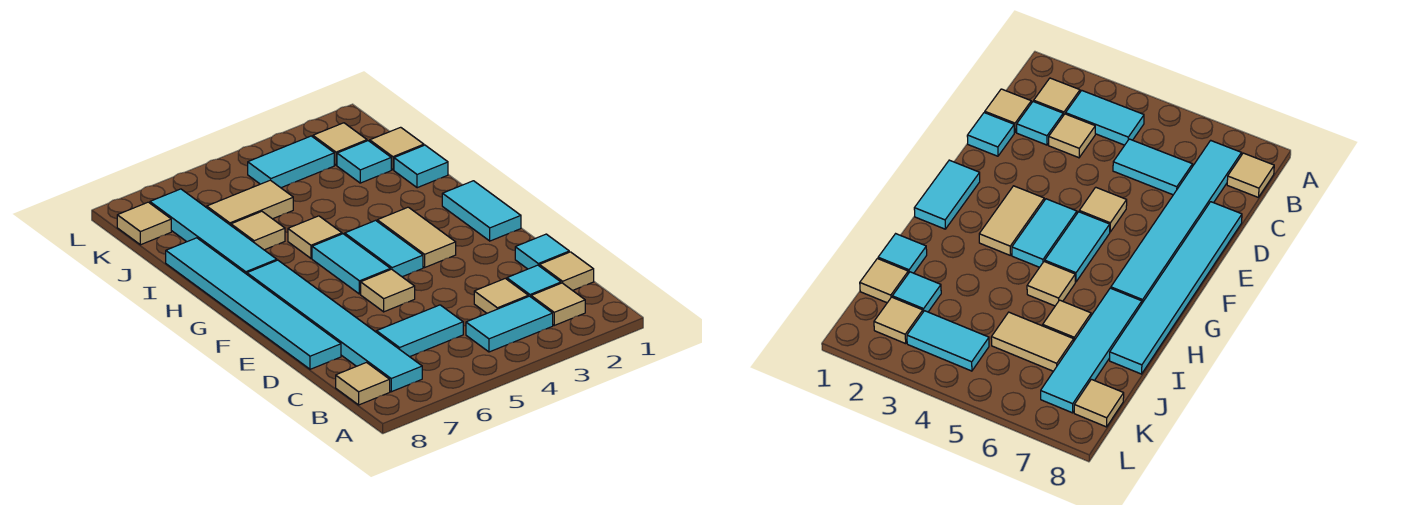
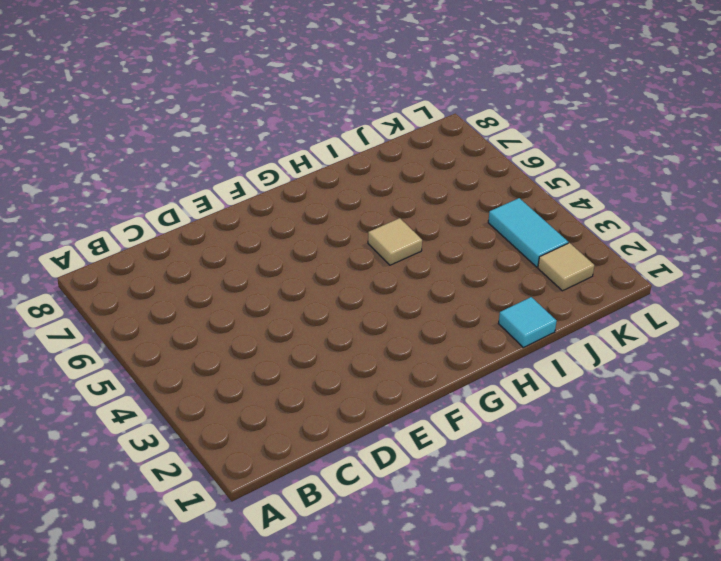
none -> tan tile B2 level 1
none -> cyan tile B3:B4 level 1
none -> cyan tile B7:G7 level 1

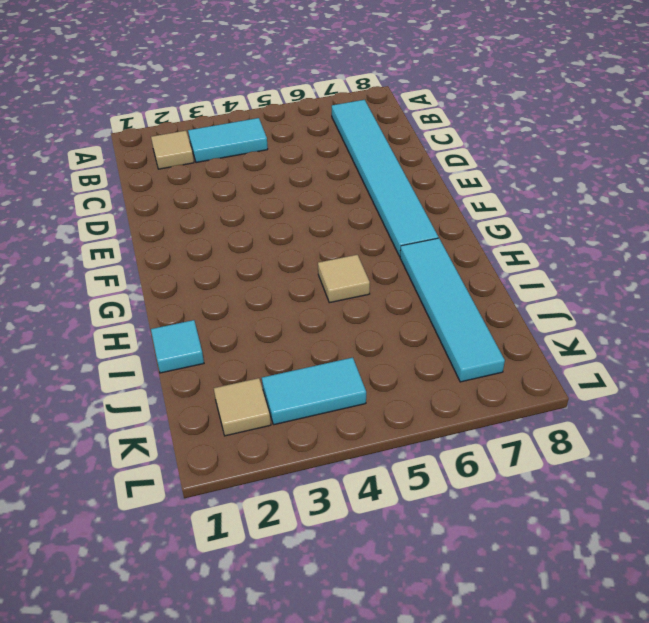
none -> tan tile B8 level 1
none -> tan tile C1 level 1
none -> cyan tile C2 level 1

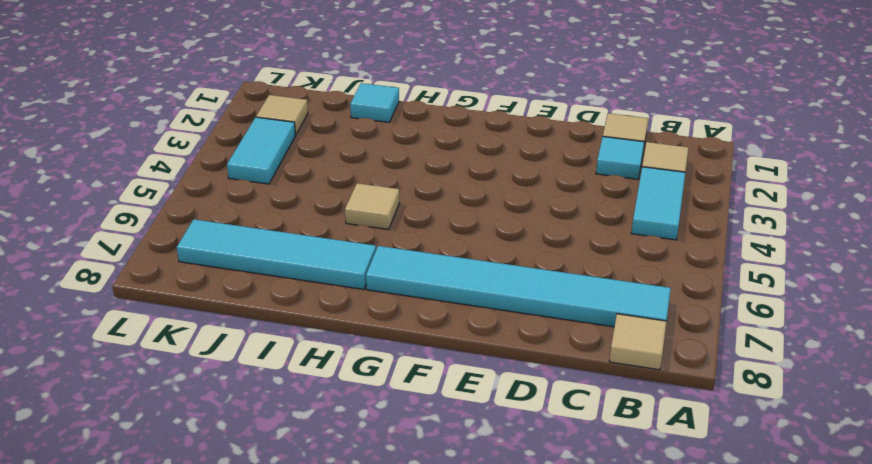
none -> tan tile C3 level 1
none -> cyan tile C5:C6 level 1
none -> cyan tile D1 level 1

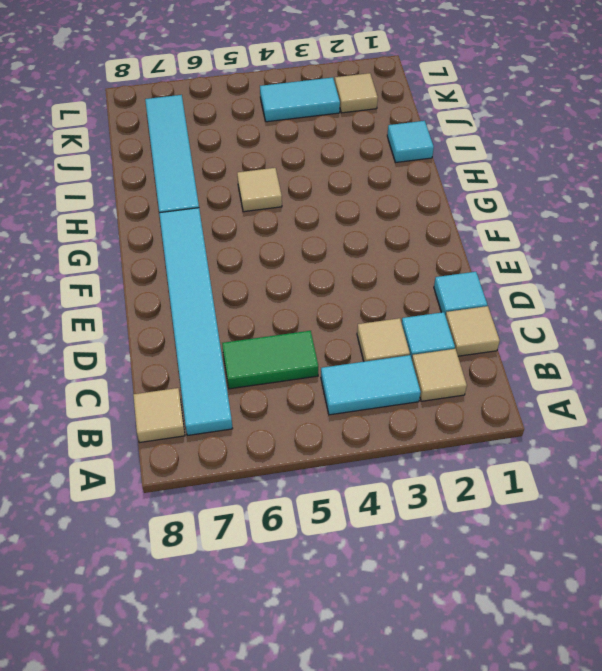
green tile C5:C6 level 1 -> cyan tile C5:C6 level 1
none -> cyan tile D8:I8 level 1
none -> tan tile E5 level 1
none -> cyan tile F1:G1 level 1

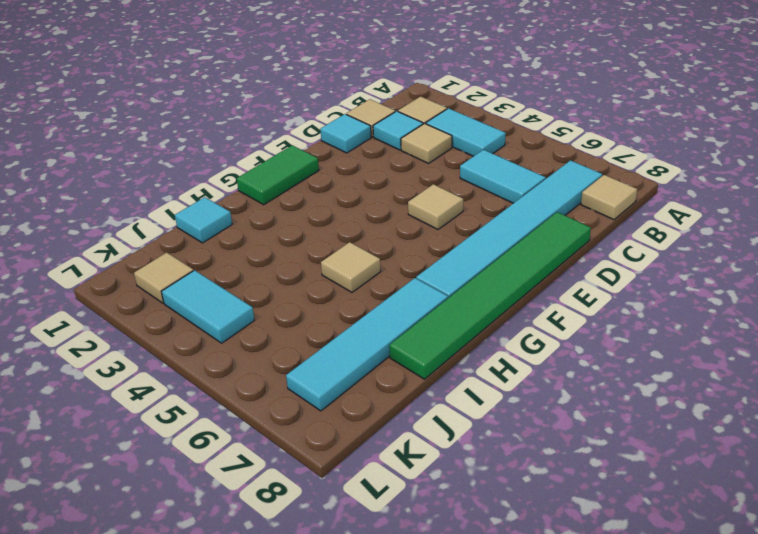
green tile D8:I8 level 1 -> cyan tile D8:I8 level 1
green tile F1:G1 level 1 -> cyan tile F1:G1 level 1
none -> tan tile F3:G3 level 1
none -> cyan tile F4:G4 level 1
none -> cyan tile F5:G5 level 1

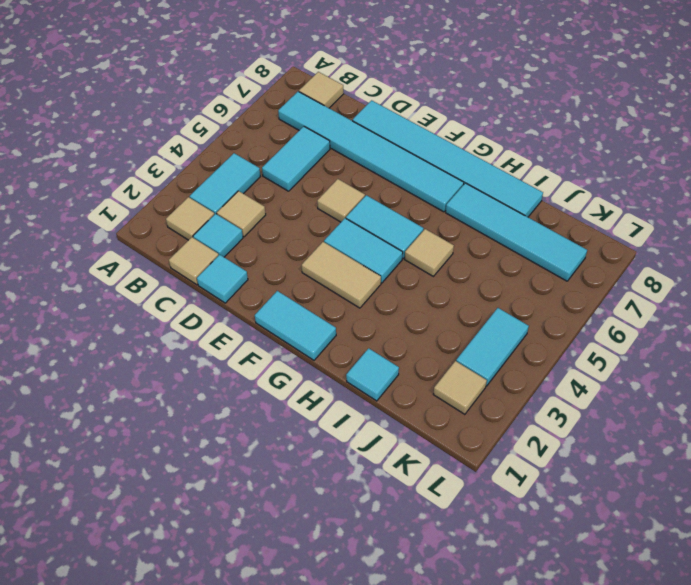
none -> tan tile I6 level 1
none -> tan tile J1 level 1
none -> cyan tile J2 level 1

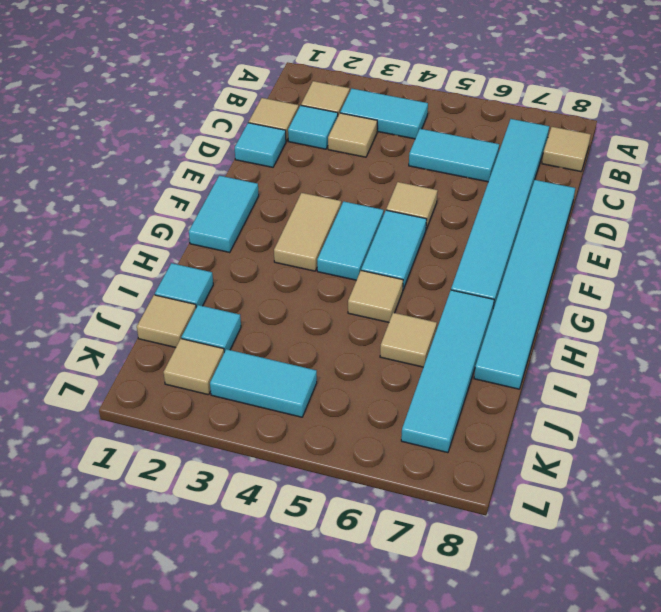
none -> tan tile J5:J6 level 1
none -> tan tile K8 level 1

